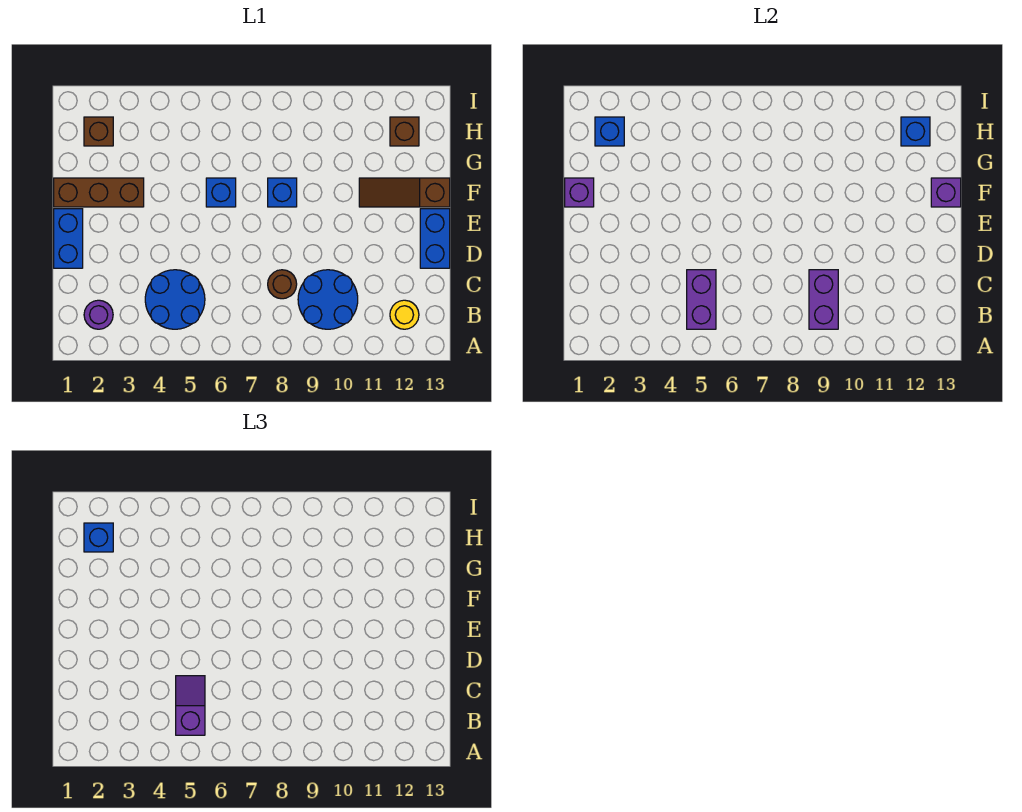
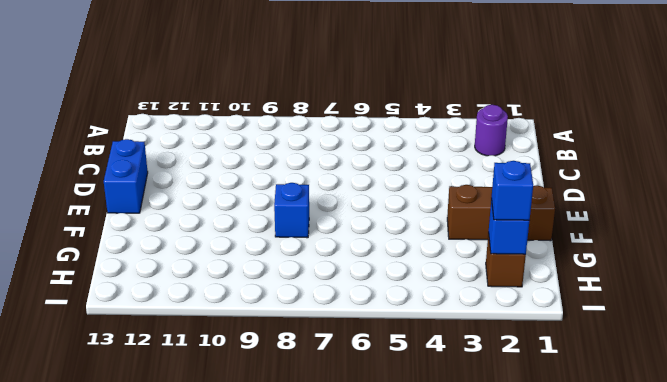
none -> blue round brick B4:C5 level 1
none -> blue round brick B9:C10 level 1
none -> yellow round brick B12 level 1

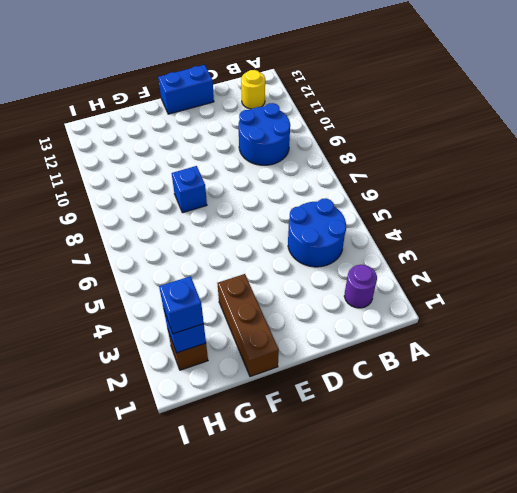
none -> brown round brick C8 level 1
none -> blue brick D1:E1 level 1
none -> blue brick F6 level 1

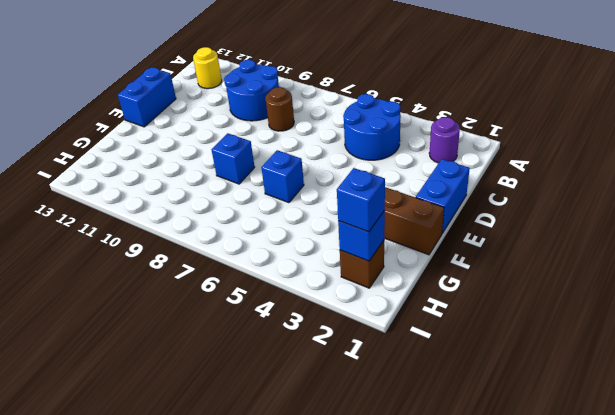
none -> brown slope F11:F13 level 1 top 13
none -> brown brick H12 level 1
none -> purple brick B5:C5 level 2

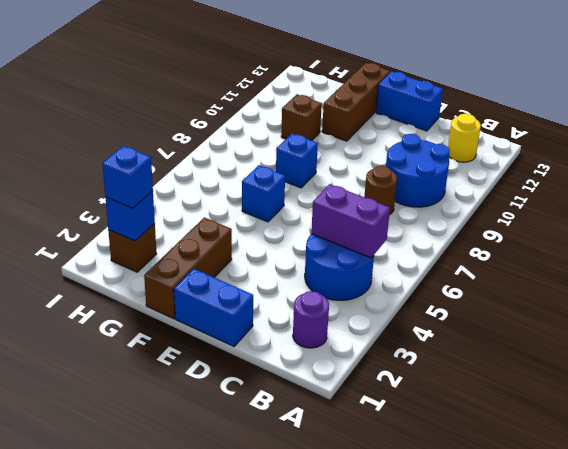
brown brick F11:F13 level 1 -> brown slope F11:F13 level 1 top 13
brown brick G10 level 1 -> brown brick H12 level 1
none -> purple brick B9:C9 level 2
none -> purple brick F1 level 2
none -> purple brick F13 level 2

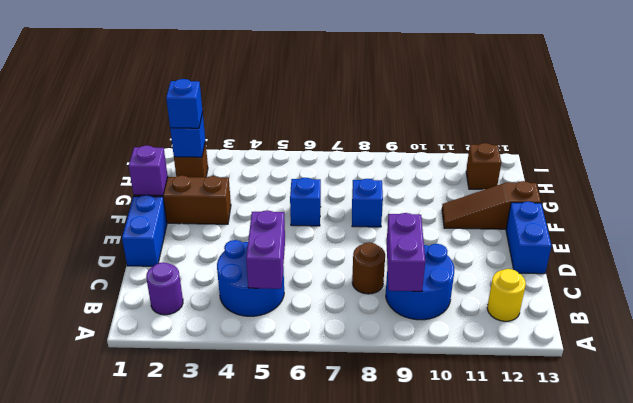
none -> purple brick F13 level 2
none -> blue brick H12 level 2
none -> purple slope B5:C5 level 3 top B

